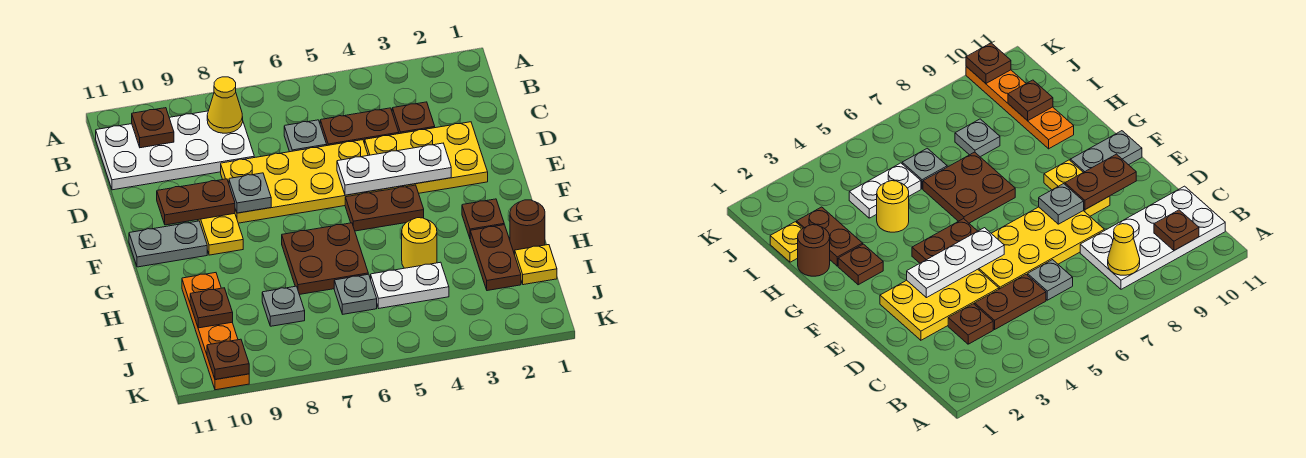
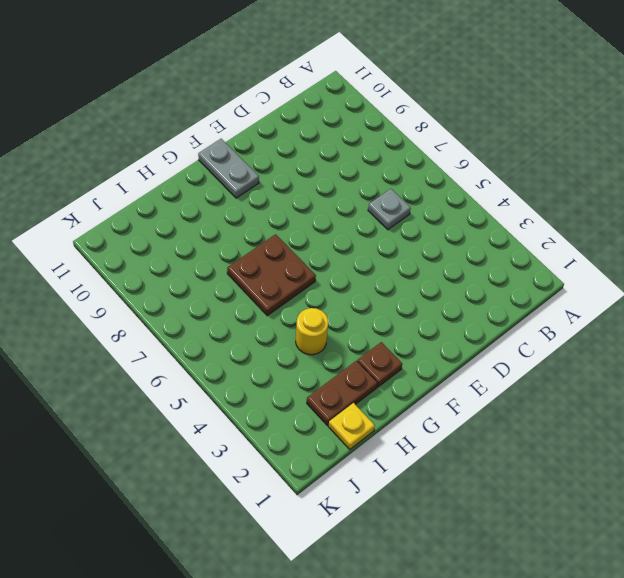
none -> white plate B8:C11 level 1
none -> brown plate C3 level 1
none -> brown plate C4:C5 level 1

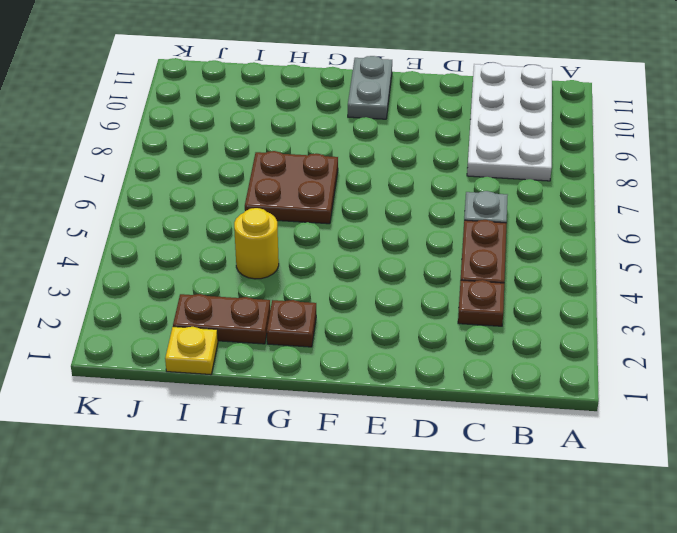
none -> yellow plate D2:E4 level 1
none -> yellow plate D5:E8 level 1
none -> yellow plate E9:F9 level 1

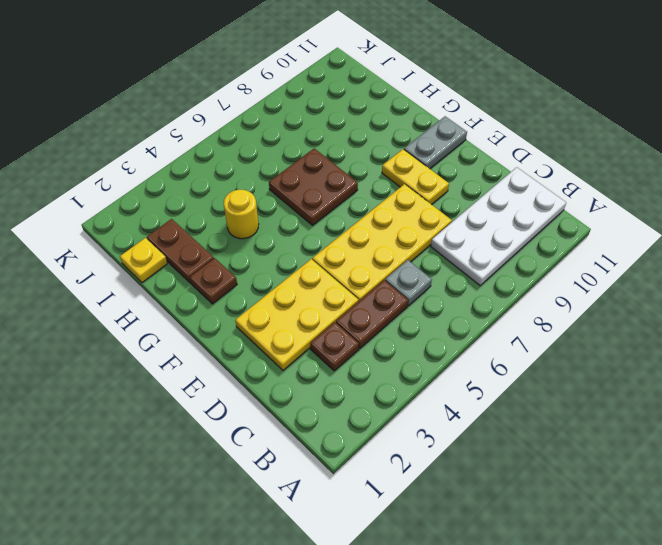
none -> brown plate F4:F5 level 1
none -> brown round brick H1 level 1
none -> orange plate H10:K10 level 1

